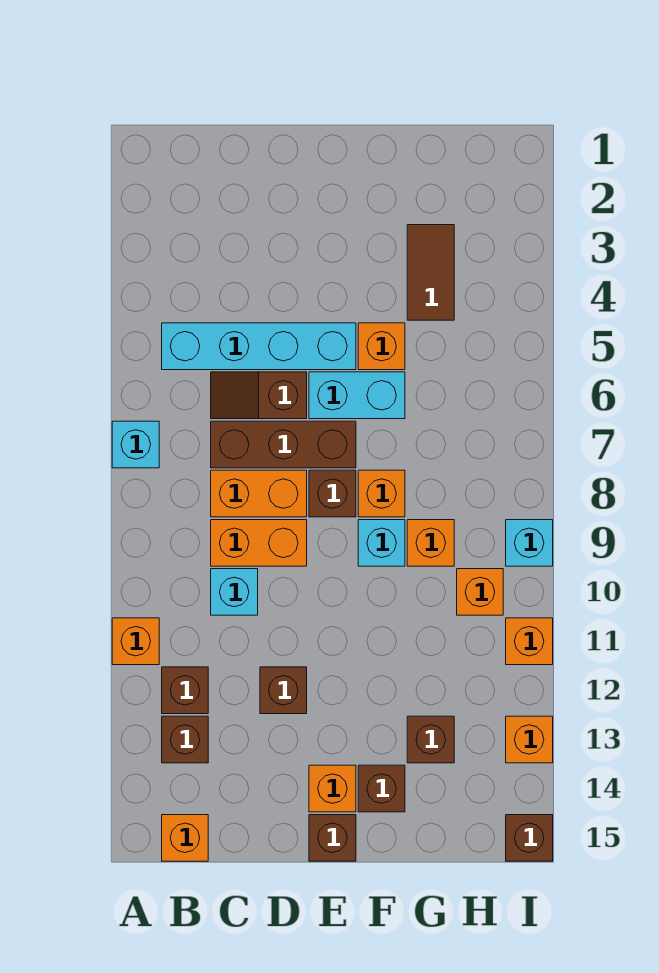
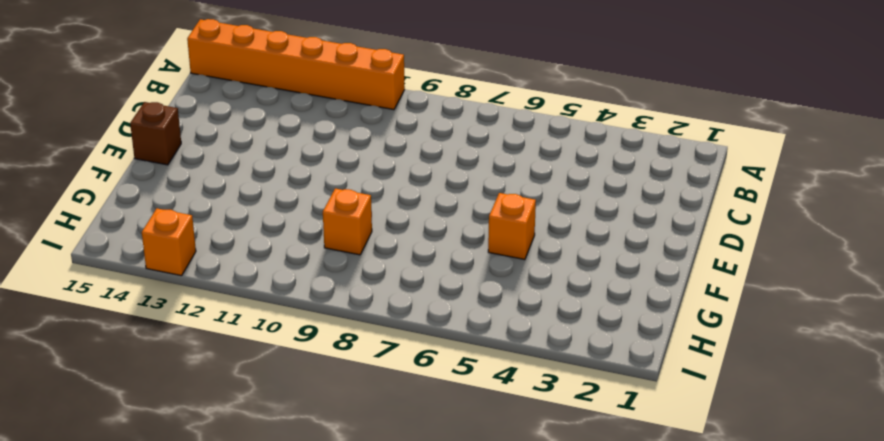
orange brick A10:A15 level 1 -> orange brick A11 level 1
none -> cyan brick A7 level 1
none -> cyan brick B5:E5 level 1
none -> brown brick B12 level 1

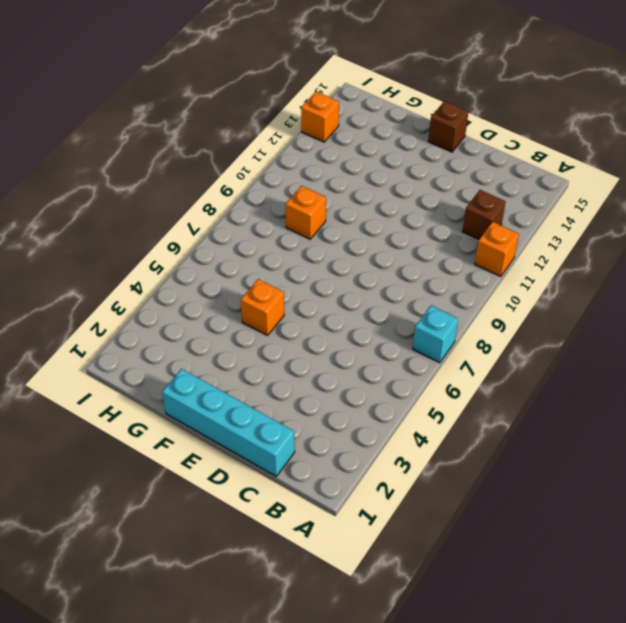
cyan brick C1:F1 level 1 -> cyan brick B5:E5 level 1
none -> brown brick B13 level 1
none -> orange brick B15 level 1
none -> brown slope C6:D6 level 1 top D

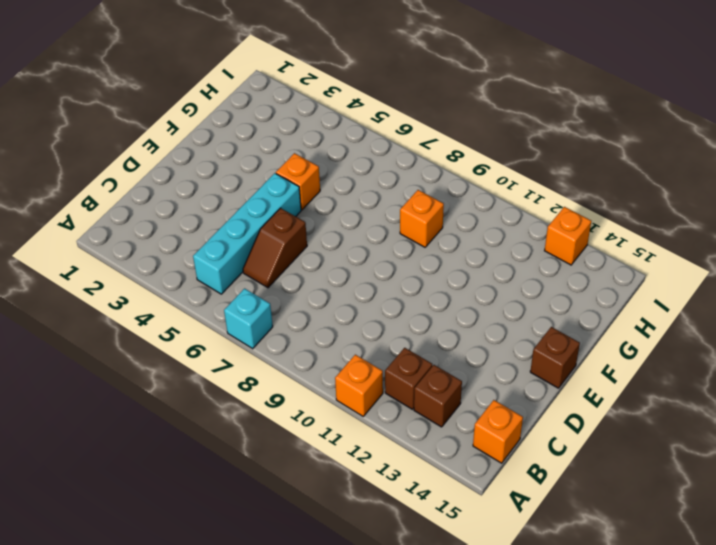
none -> brown brick C7:E7 level 1
none -> orange brick C8:D8 level 1
none -> orange brick C9:D9 level 1

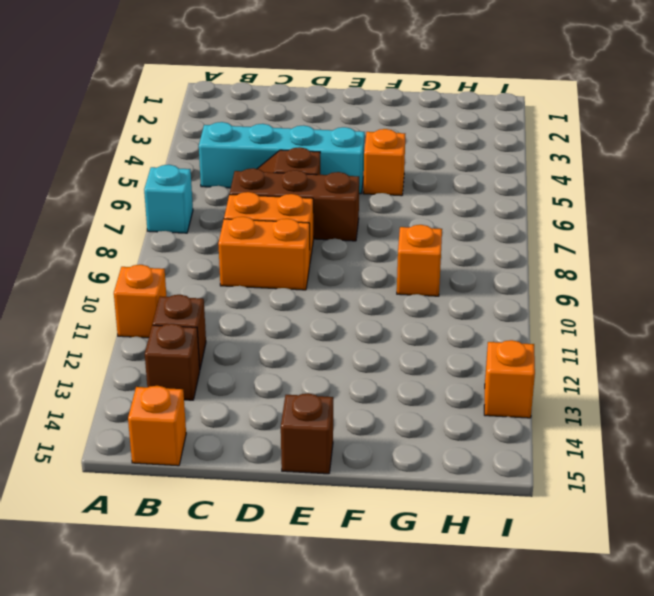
none -> cyan brick C10 level 1
none -> brown brick D12 level 1
none -> cyan brick E6:F6 level 1

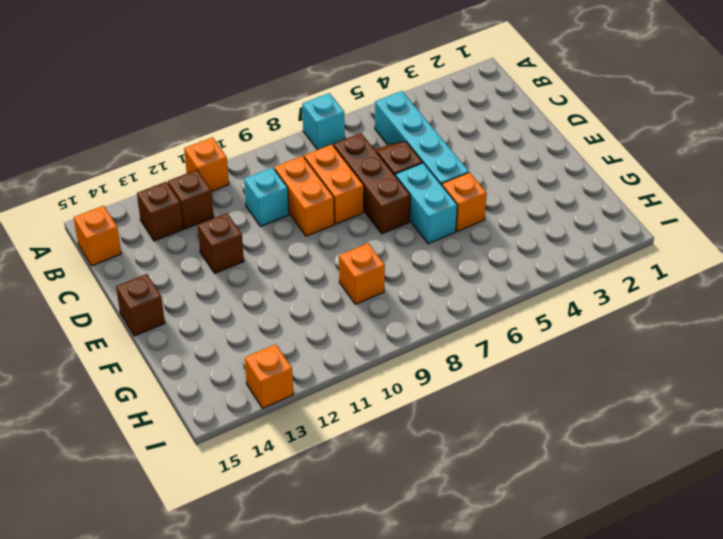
none -> brown brick E8 level 1
none -> orange brick E14 level 1
none -> orange brick F8 level 1

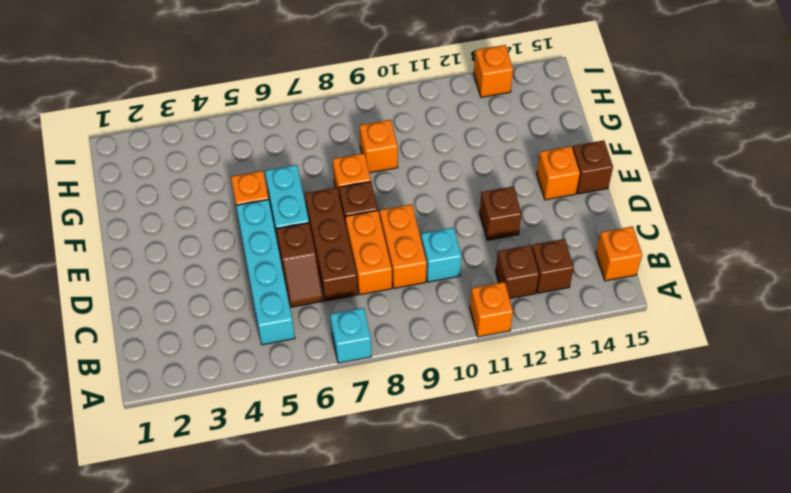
none -> cyan brick F9 level 1
none -> brown brick F14 level 1
none -> brown tile G3:G4 level 1

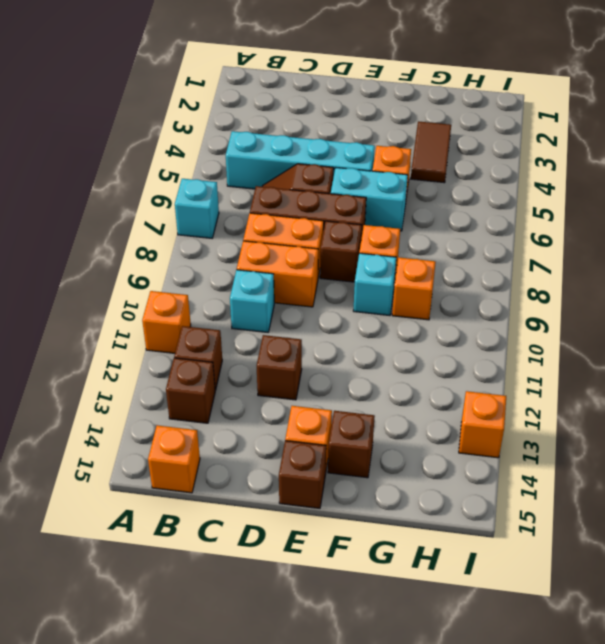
none -> brown brick G13 level 1
none -> orange brick H10 level 1
none -> cyan brick I9 level 1

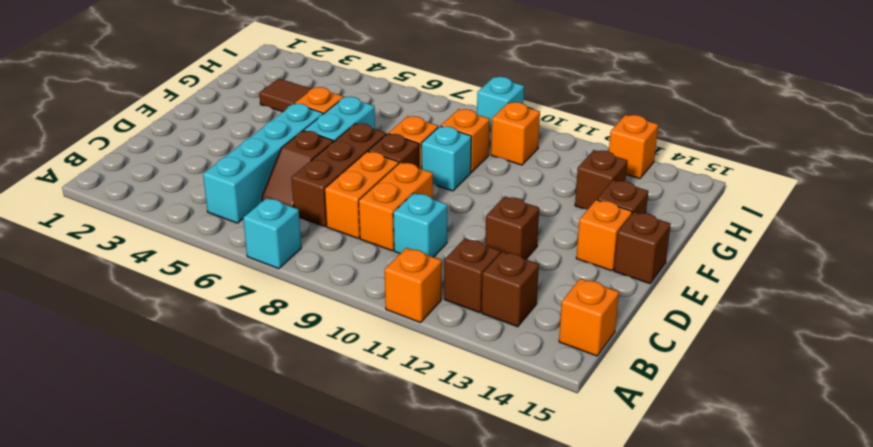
none -> orange brick I11 level 1
none -> brown brick I15 level 1

